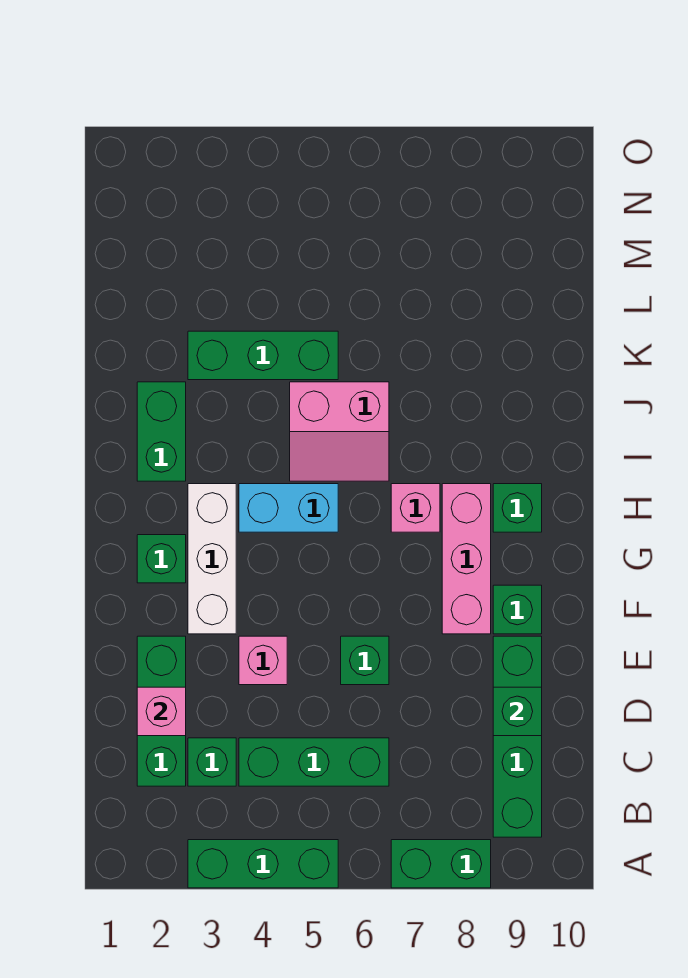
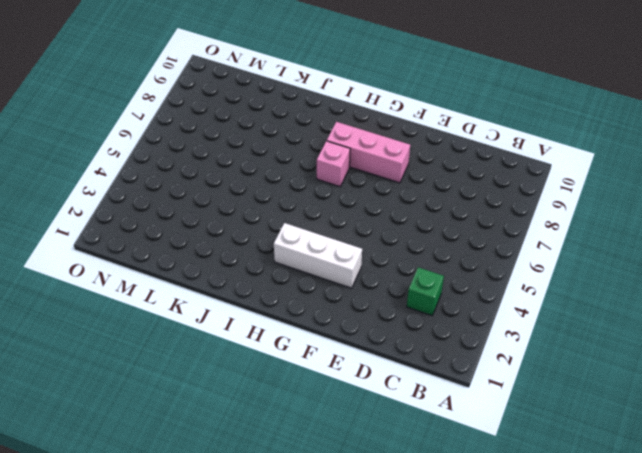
none -> green brick A3:A5 level 1
none -> green brick A7:A8 level 1
none -> green brick B9:E9 level 1

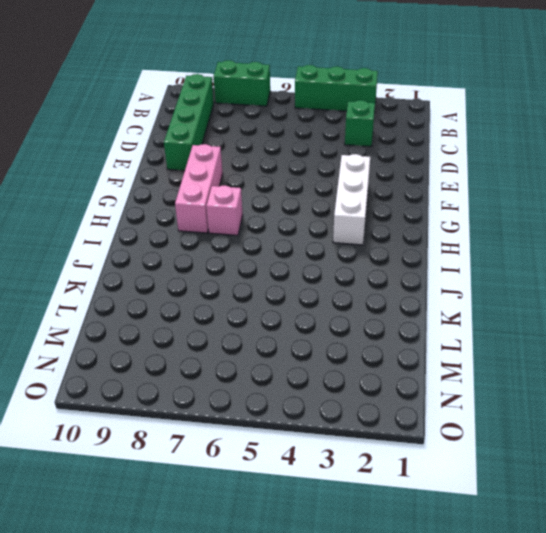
none -> green brick C2:E2 level 1
none -> green brick C4:C6 level 1
none -> pink brick E4 level 1

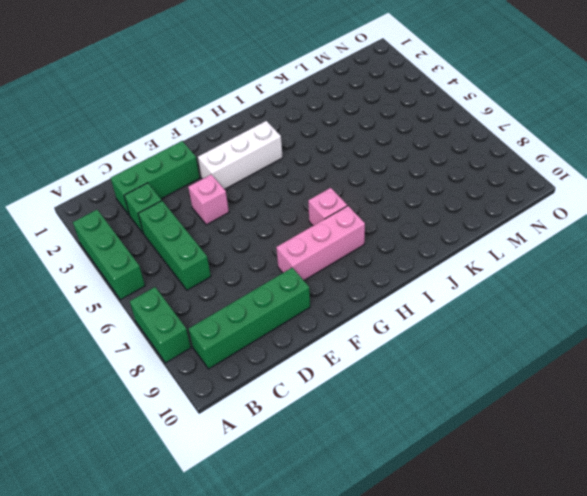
none -> green brick E6 level 1
none -> green brick F9 level 1
none -> green brick G2 level 1

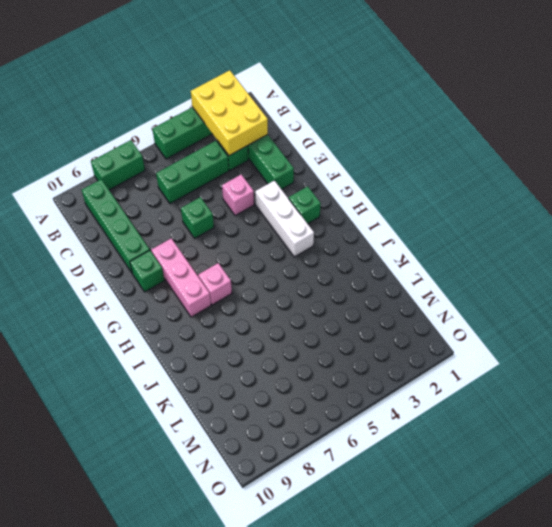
yellow brick A2:C3 level 2 -> none
none -> cyan brick H4:H5 level 1
none -> green brick H9 level 1
none -> green brick I2:J2 level 1

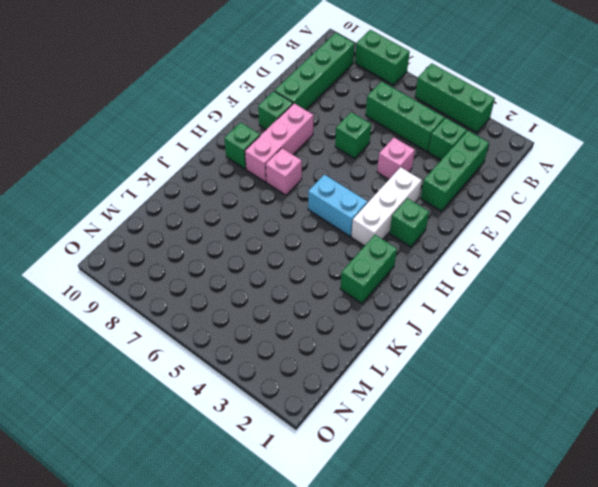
none -> pink slope I5:J6 level 1 top J
none -> green brick K3:K5 level 1
none -> pink brick D2 level 2

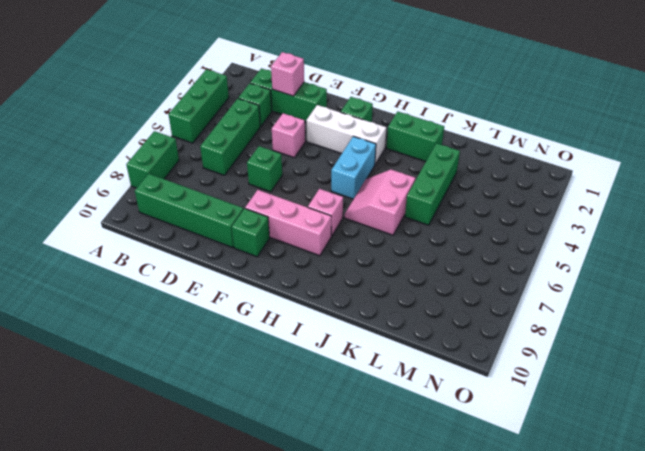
none -> green brick H9 level 1
none -> green brick D9 level 2

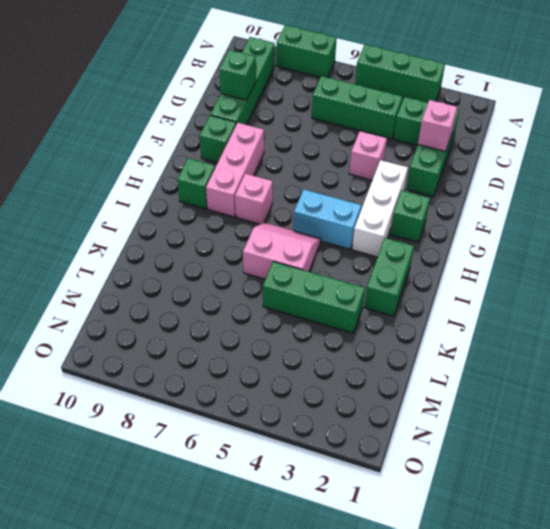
none -> green brick E6 level 1

